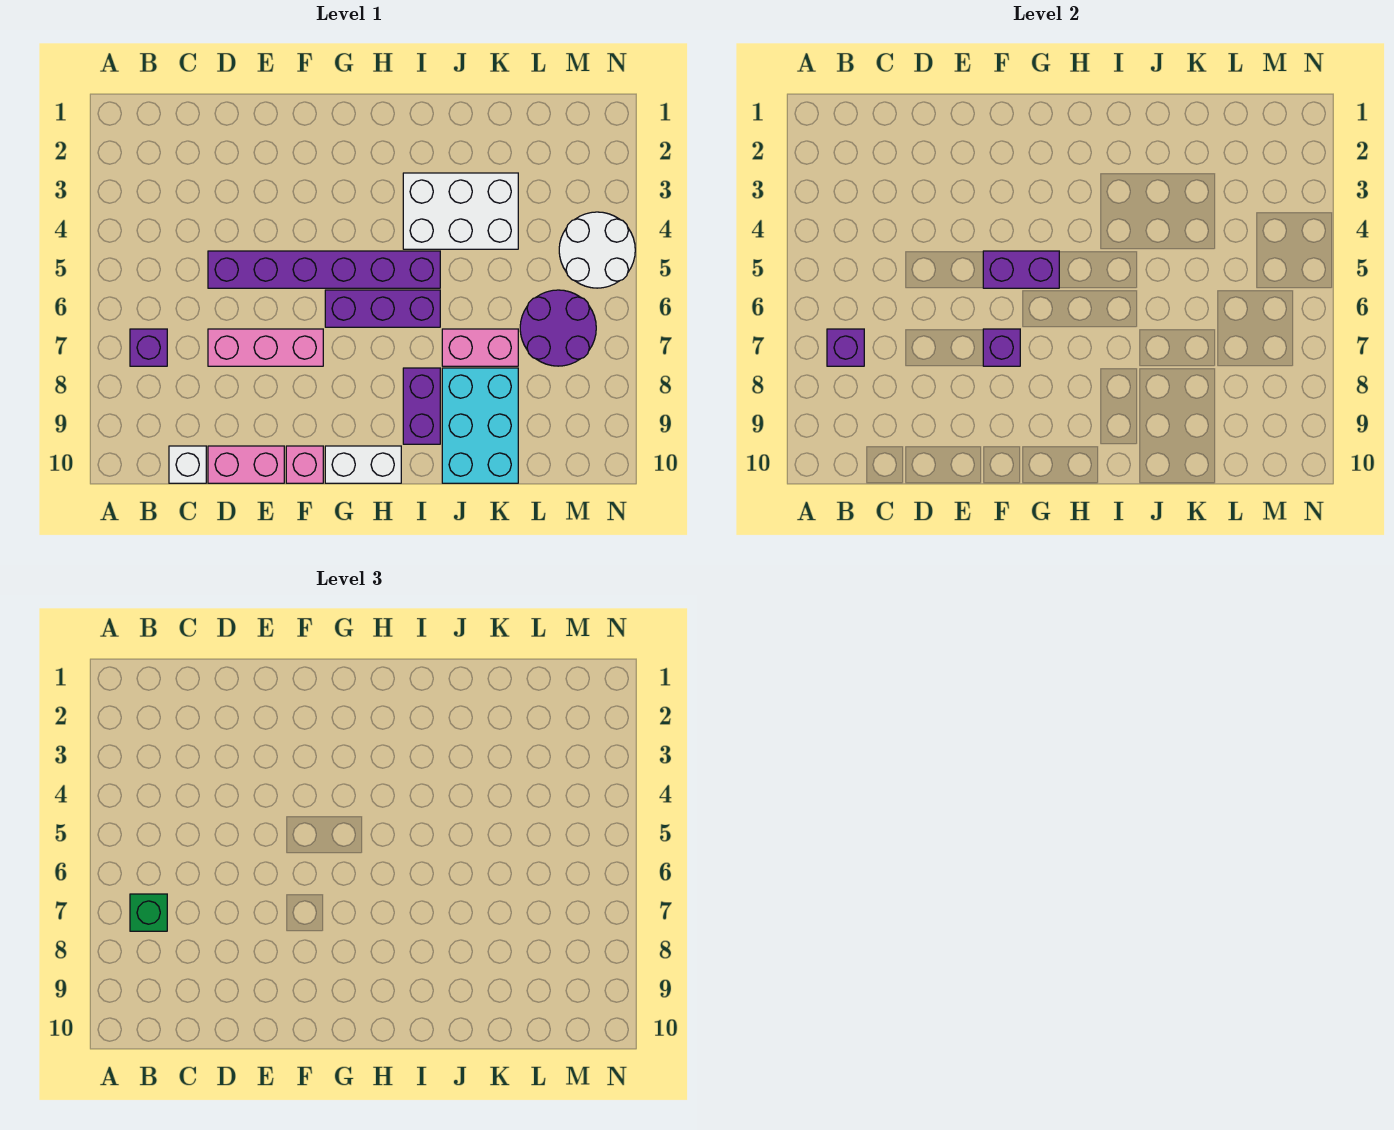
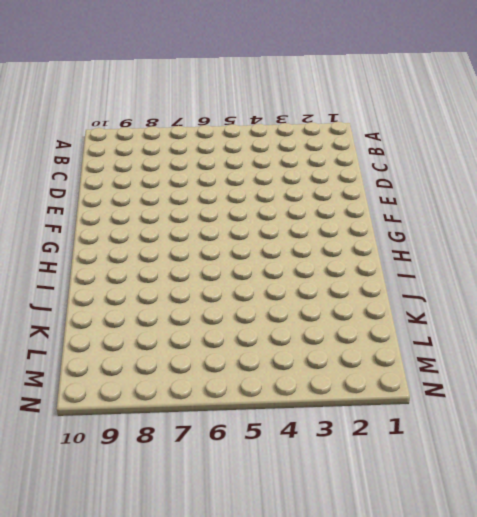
none -> purple brick B7 level 1
none -> white brick C10 level 1
none -> purple brick D5:I5 level 1

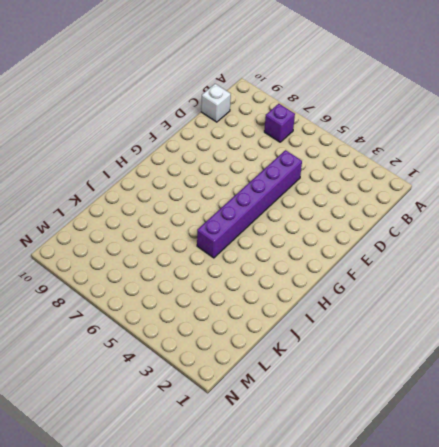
none -> pink brick D7:F7 level 1
none -> pink brick D10:E10 level 1
none -> pink brick F10 level 1

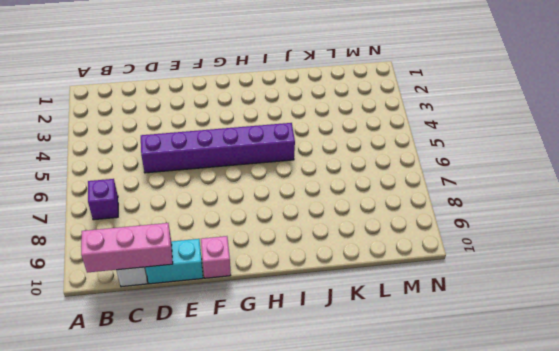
pink brick B10:D10 level 2 -> pink brick D7:F7 level 1
cyan brick D10:E10 level 1 -> pink brick D10:E10 level 1
none -> purple brick G6:I6 level 1
none -> white brick G10:H10 level 1
none -> white brick I3:K4 level 1

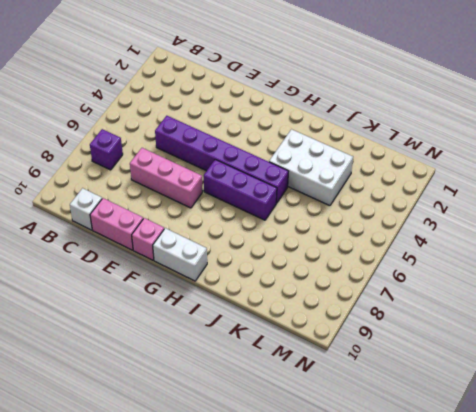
none -> purple brick I8:I9 level 1
none -> pink brick J7:K7 level 1
none -> cyan brick J8:K10 level 1

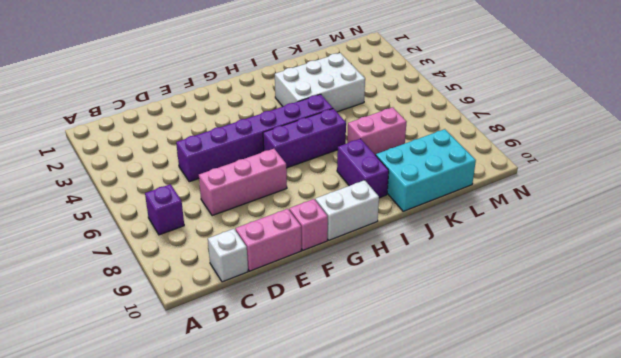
cyan brick J9:L10 level 1 -> cyan brick J8:K10 level 1
none -> purple round brick L6:M7 level 1
none -> white round brick M4:N5 level 1
none -> purple brick B7 level 2

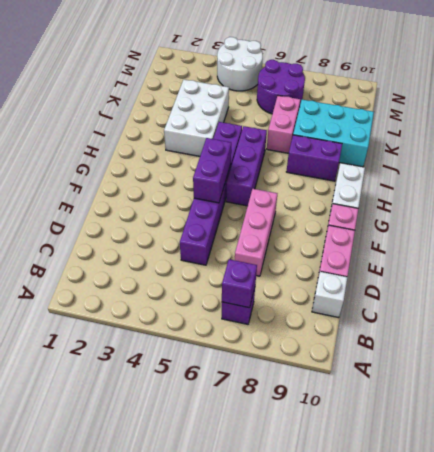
none -> purple brick F7 level 2
none -> green brick B7 level 3

